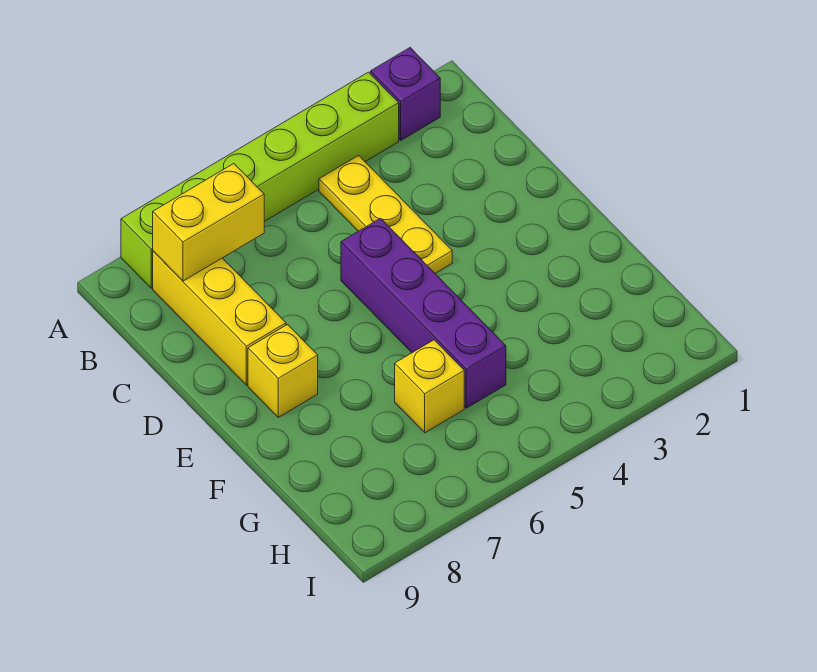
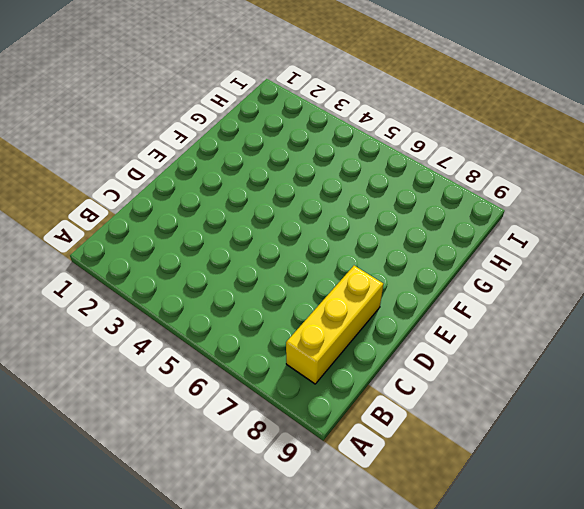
none -> purple brick A2 level 1
none -> lime brick A3:A8 level 1

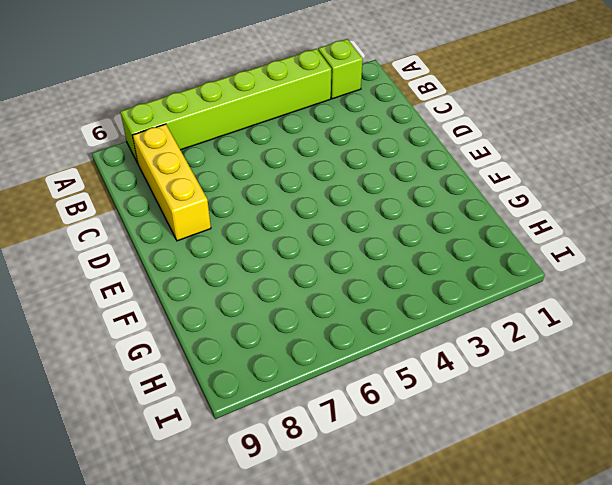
lime brick A2 level 1 -> purple brick A2 level 1
none -> yellow plate B4:D4 level 1
none -> purple brick D5:G5 level 1

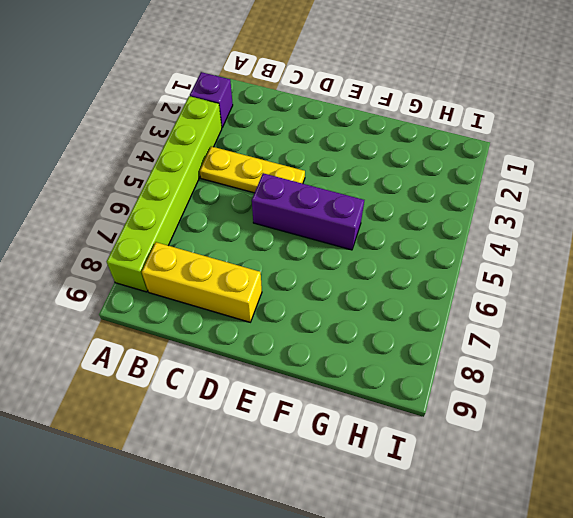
purple brick D5:F5 level 1 -> purple brick D5:G5 level 1
none -> yellow brick E8 level 1
none -> yellow brick G6 level 1

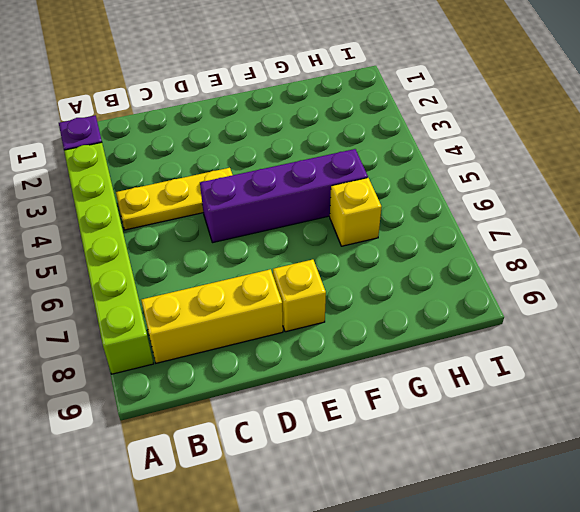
none -> yellow brick B7:B8 level 2

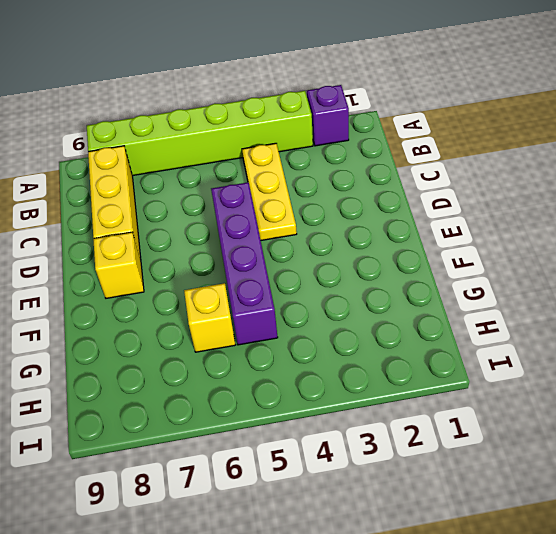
none -> yellow brick B7:B8 level 2

